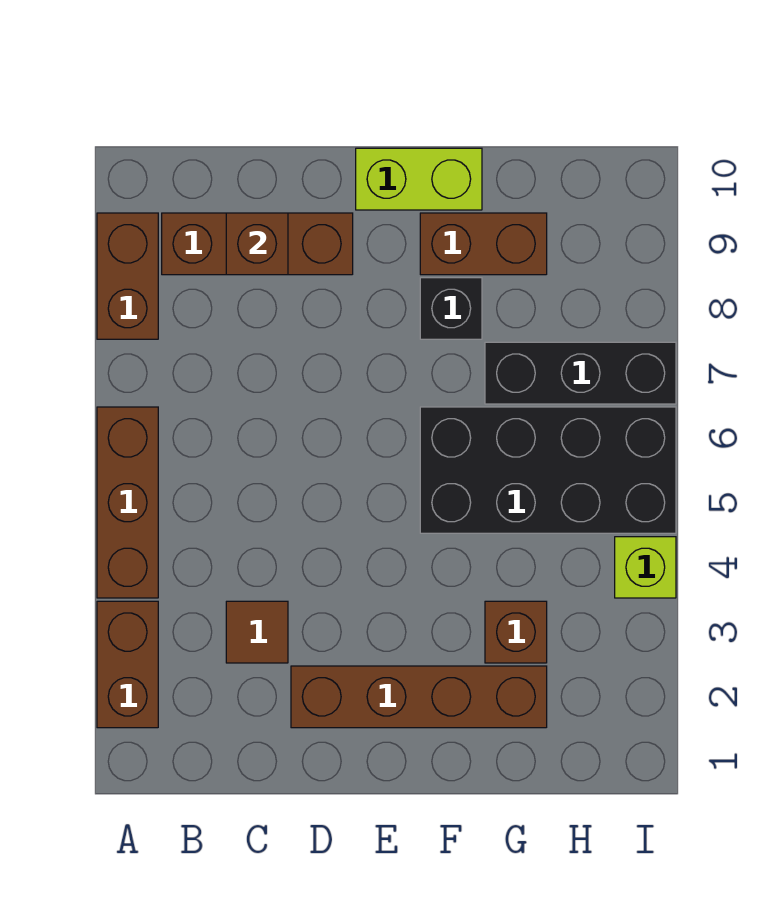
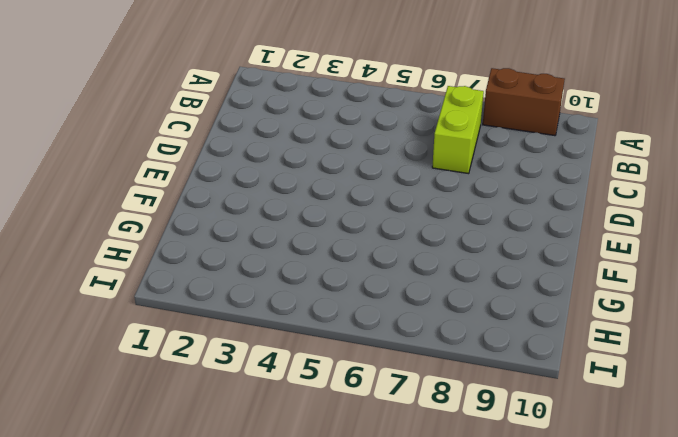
lime brick B7:C7 level 1 -> lime brick E10:F10 level 1
none -> brown brick A2:A3 level 1
none -> brown brick A4:A6 level 1
none -> brown brick B9:D9 level 1

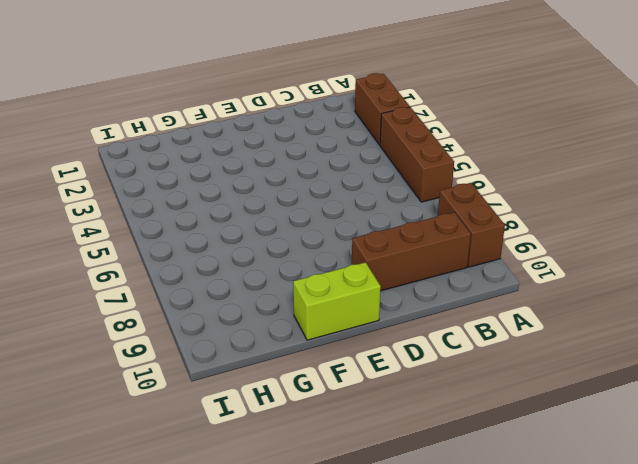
none -> brown tile C3 level 1
none -> brown brick D2:G2 level 1
none -> black brick F5:I6 level 1

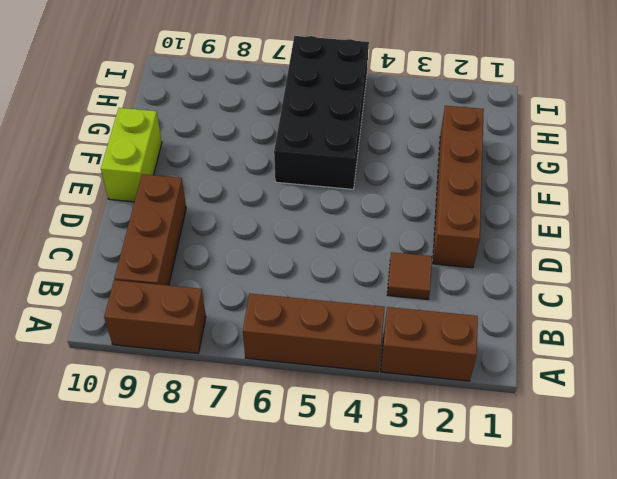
none -> black brick F8 level 1
none -> brown brick F9:G9 level 1
none -> brown brick G3 level 1

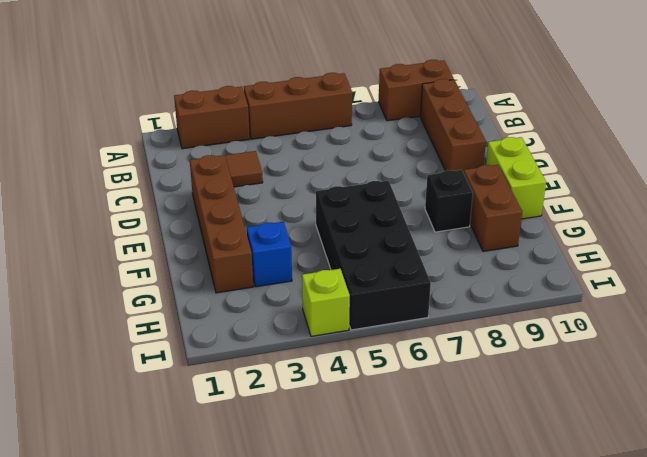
blue brick G3 level 1 -> brown brick G3 level 1
none -> black brick G7:I7 level 1
none -> brown brick C9 level 2

